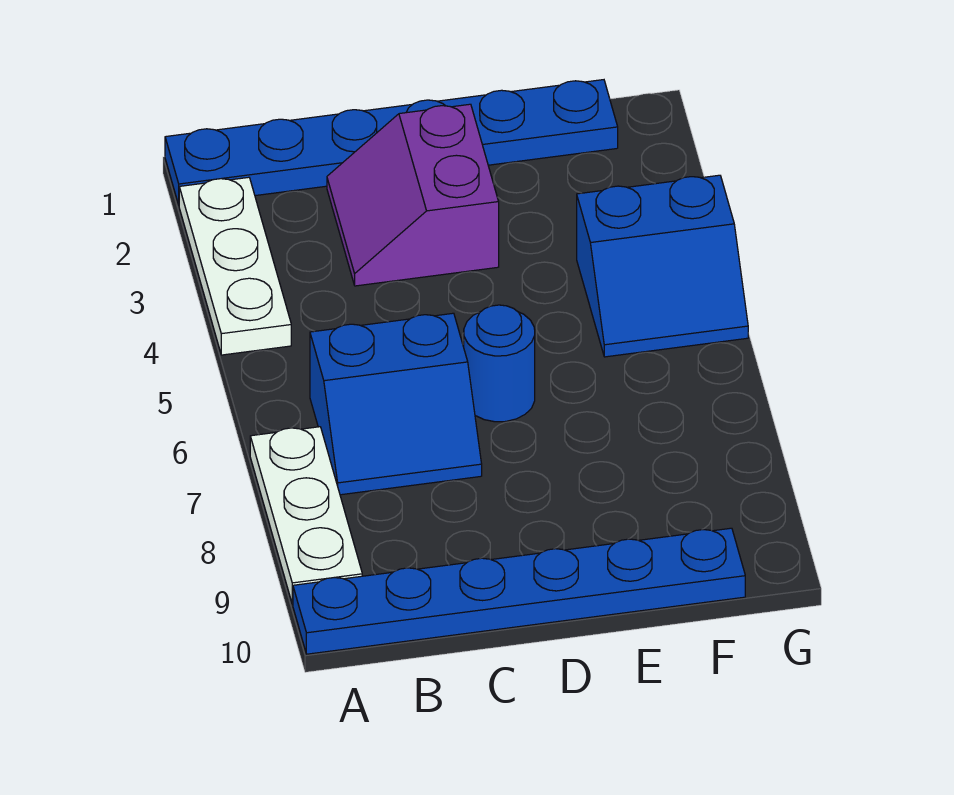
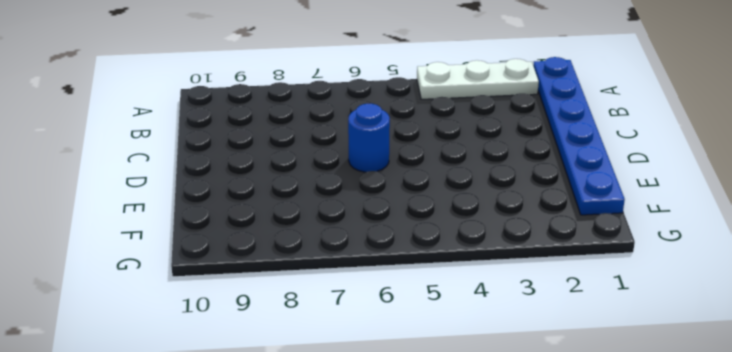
none -> white plate A7:A9 level 1
none -> blue plate A10:F10 level 1

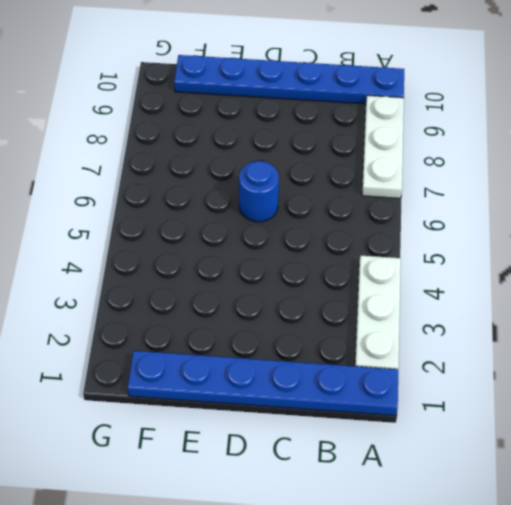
none -> blue slope B6:C7 level 1 top 6
none -> purple slope C2:D3 level 1 top D

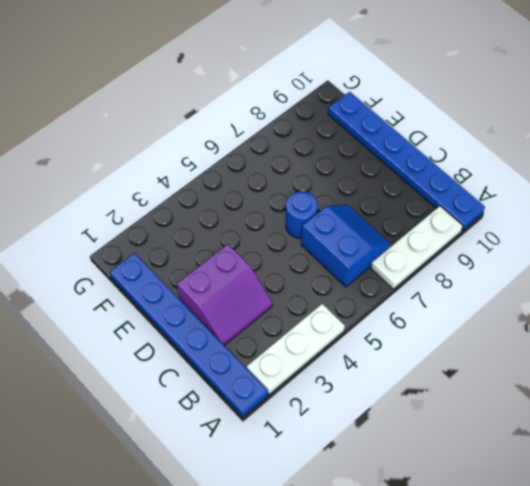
none -> blue slope F4:G5 level 1 top 4

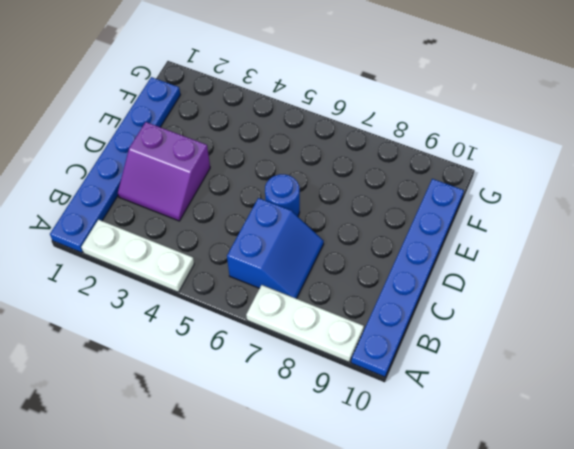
none -> blue slope F4:G5 level 1 top 4

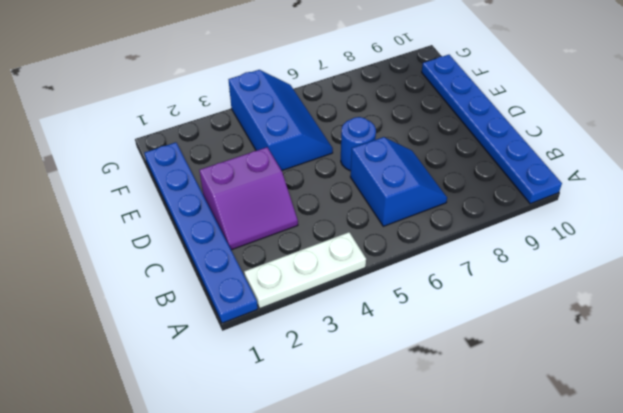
blue slope E4:G5 level 1 top 4 -> blue slope F4:G5 level 1 top 4
none -> white plate A7:A9 level 1

